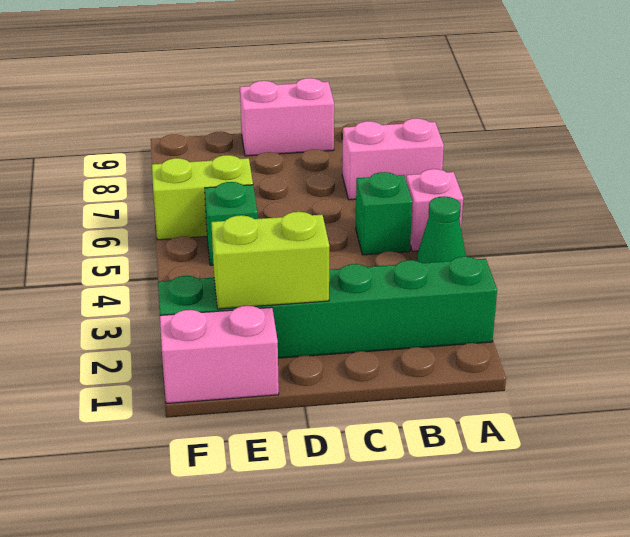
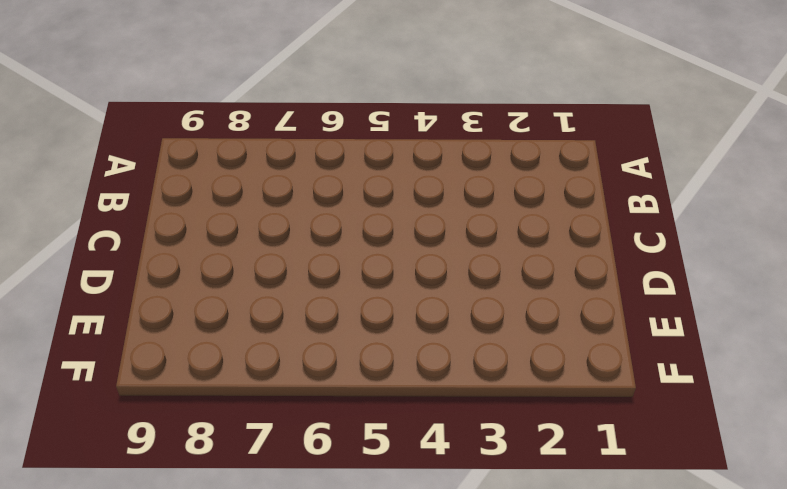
none -> green brick A2:F2 level 1
none -> green cone A4 level 1

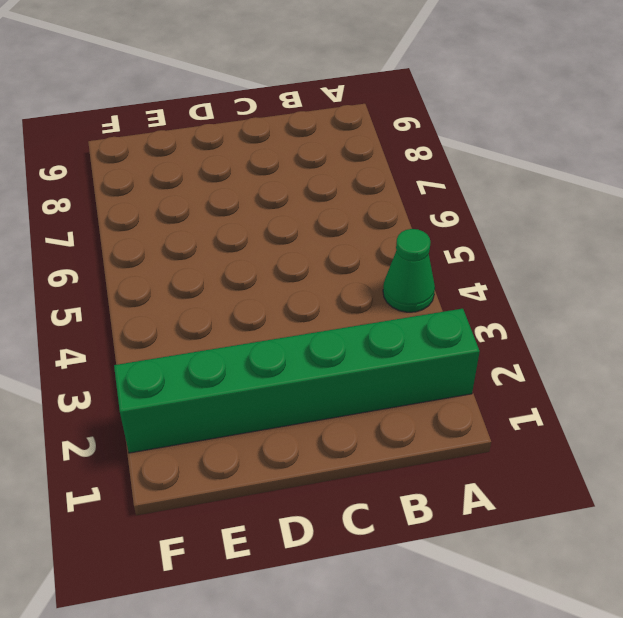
none -> pink brick A5 level 1
none -> pink brick A7:B7 level 1

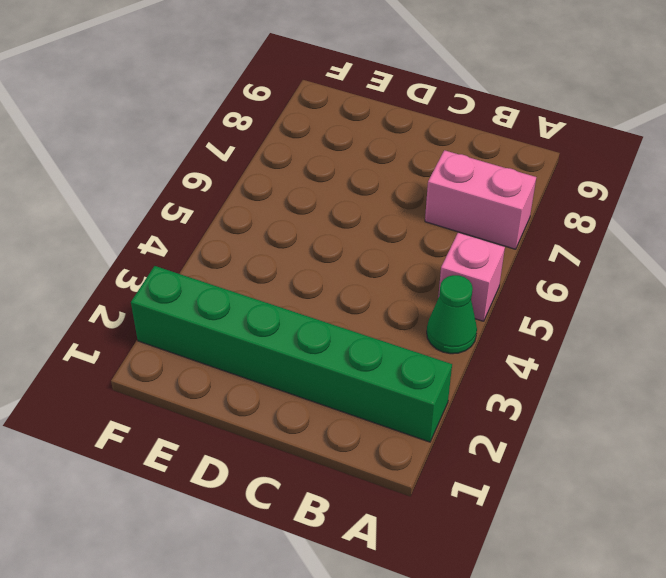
none -> green brick B5 level 1
none -> pink brick C9:D9 level 1

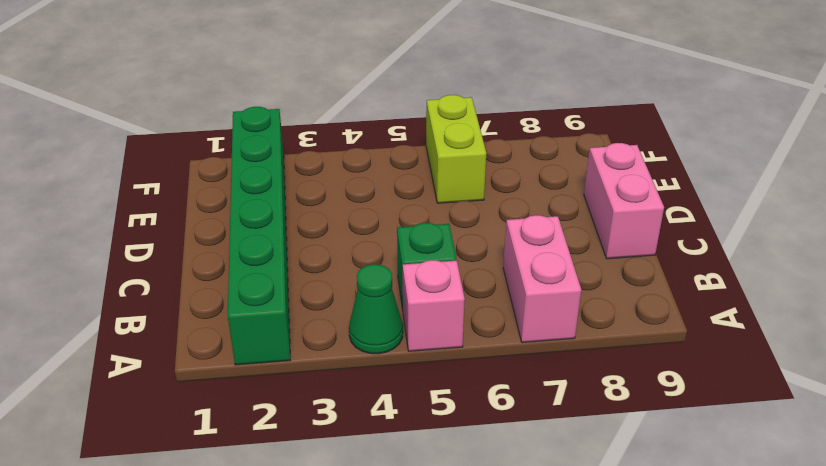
none -> pink brick E1:F1 level 1
none -> green brick E5 level 1

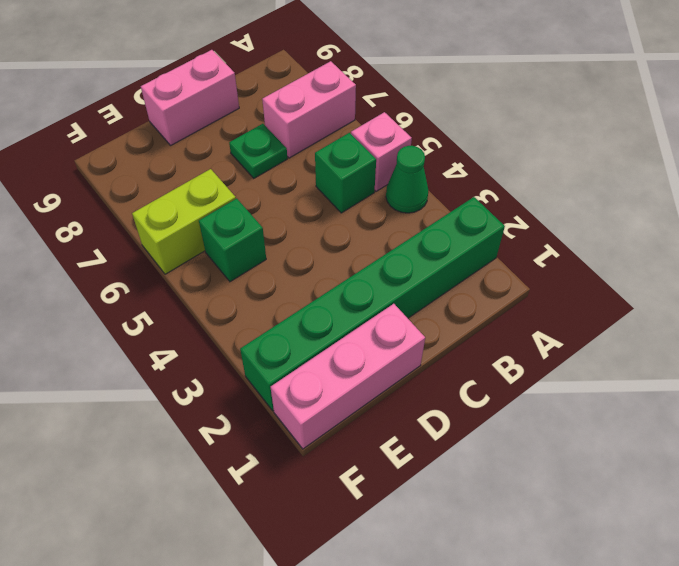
green plate C7 level 1 -> none
pink brick D1:F1 level 1 -> pink brick E1:F1 level 1
none -> lime brick D2:E2 level 2

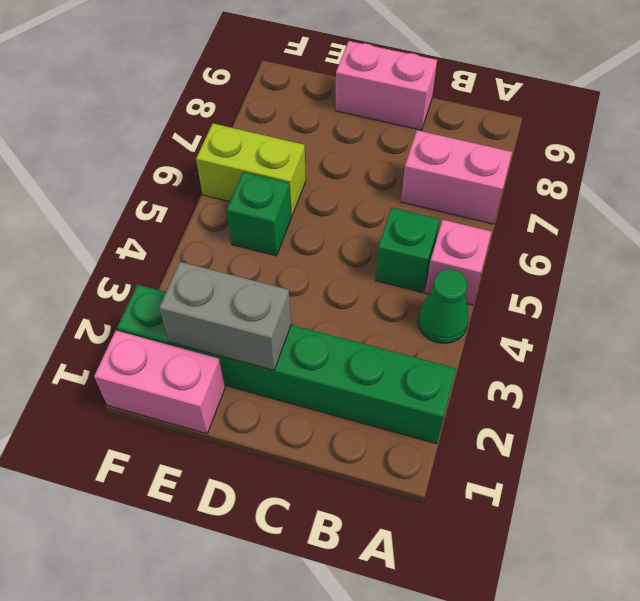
grey brick D2:E2 level 2 -> lime brick D2:E2 level 2

